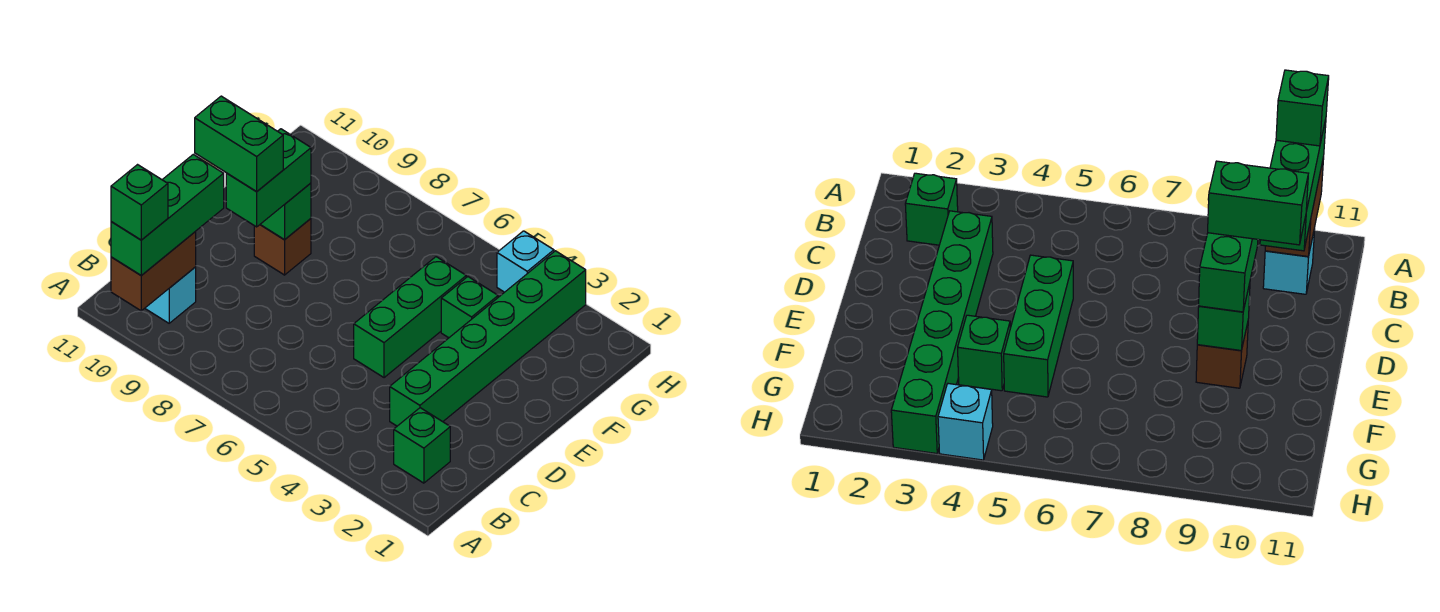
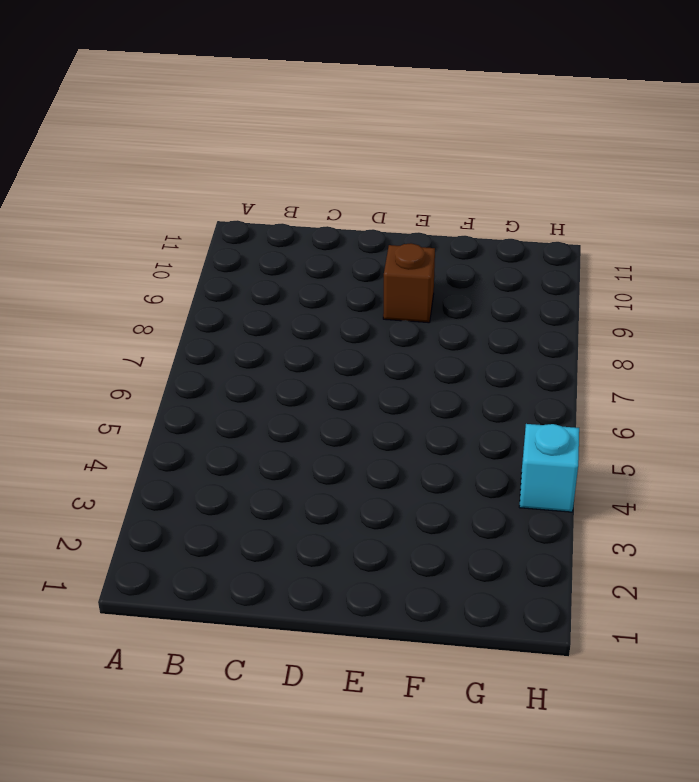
none -> green brick B2 level 1
none -> cyan brick B10 level 1
none -> green brick C3:H3 level 1

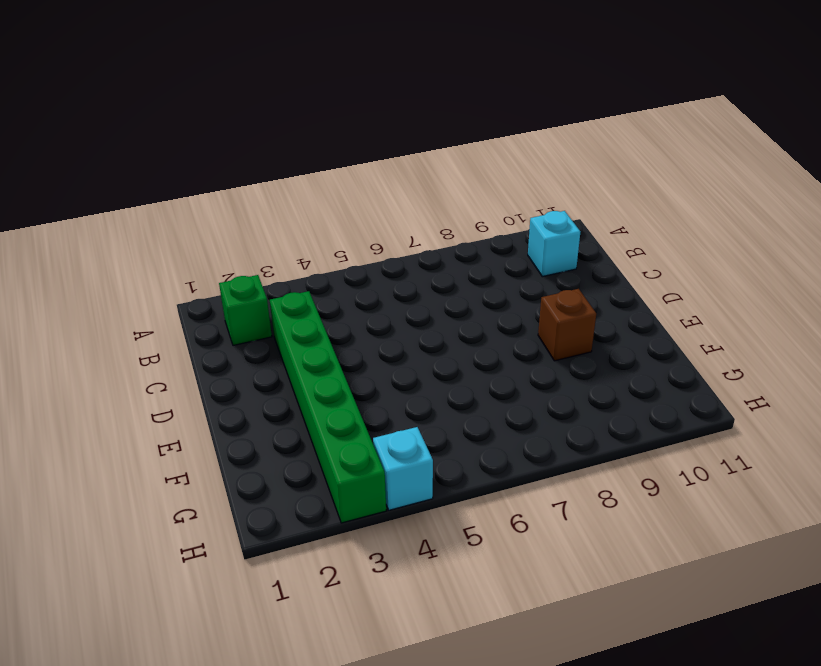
none -> green brick D5:F5 level 1
none -> green brick F4 level 1
none -> brown brick A10:B10 level 2

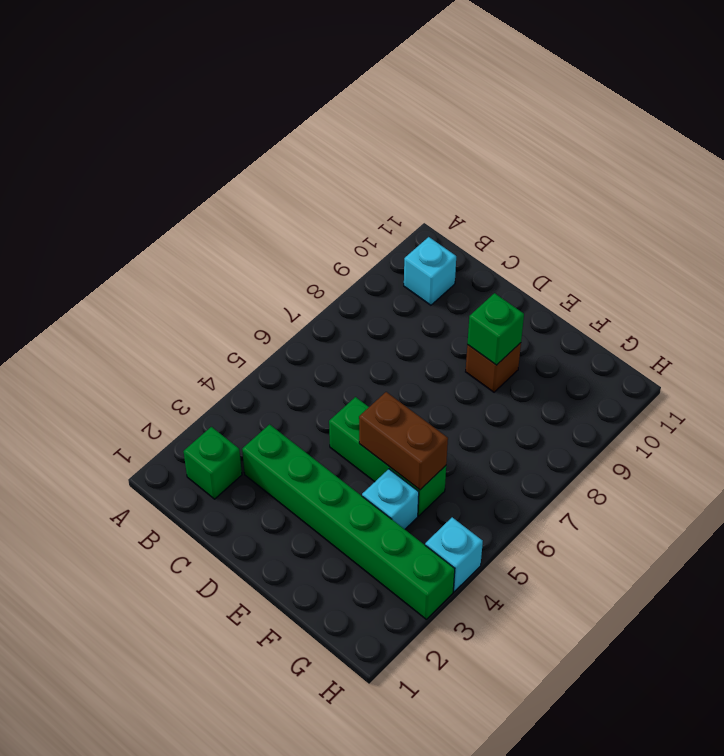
brown brick E5:F5 level 2 -> brown brick A10:B10 level 2
cyan brick F4 level 1 -> green brick F4 level 1
none -> green brick A10:C10 level 3
none -> green brick D9:E9 level 3
none -> green brick A10 level 4

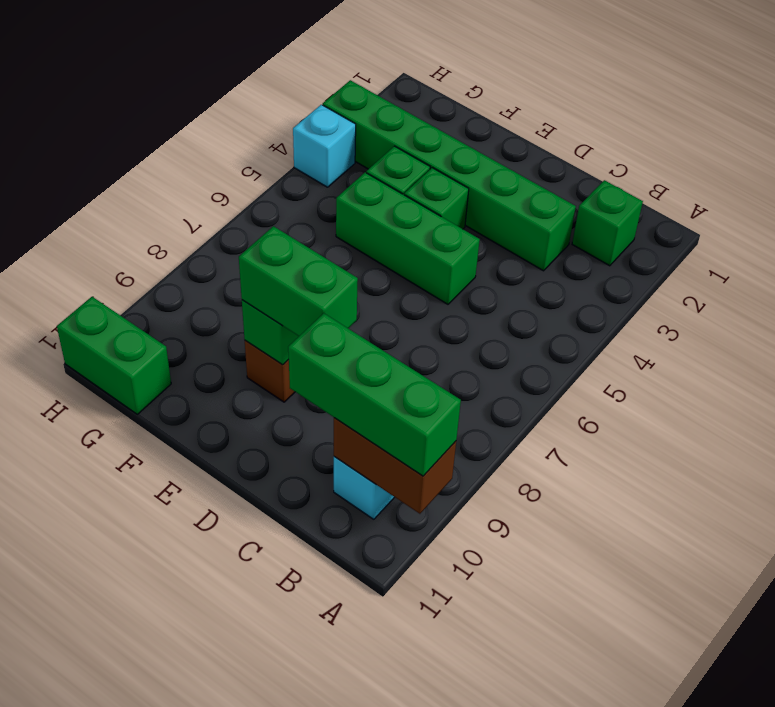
green brick E4 level 1 -> green brick A10 level 4
green brick G11:H11 level 1 -> green brick D9:D10 level 4

